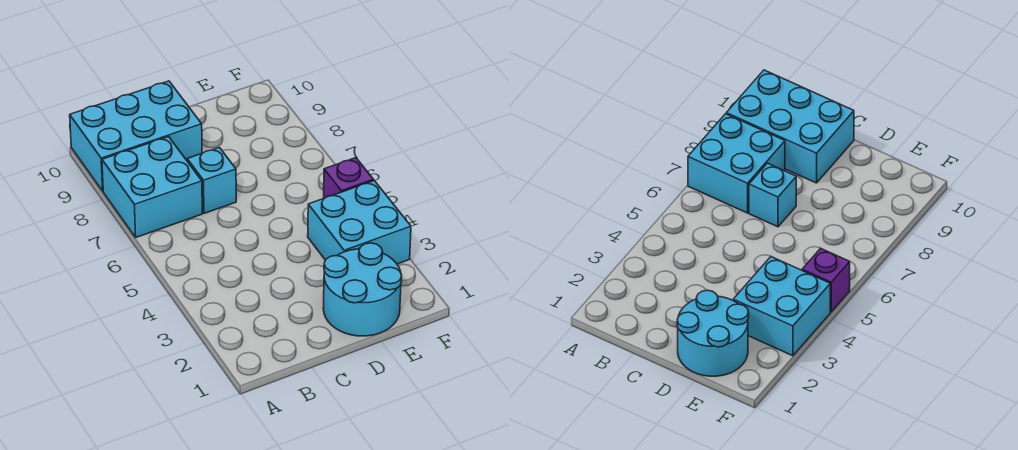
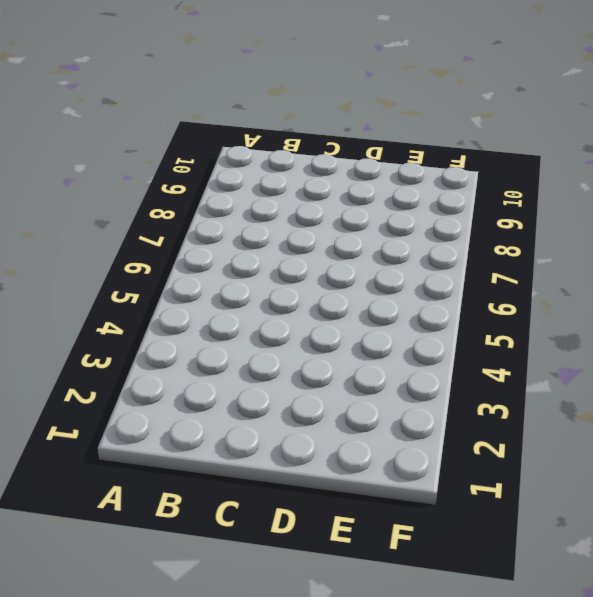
none -> cyan brick A7:B8 level 1
none -> cyan brick A9:C10 level 1

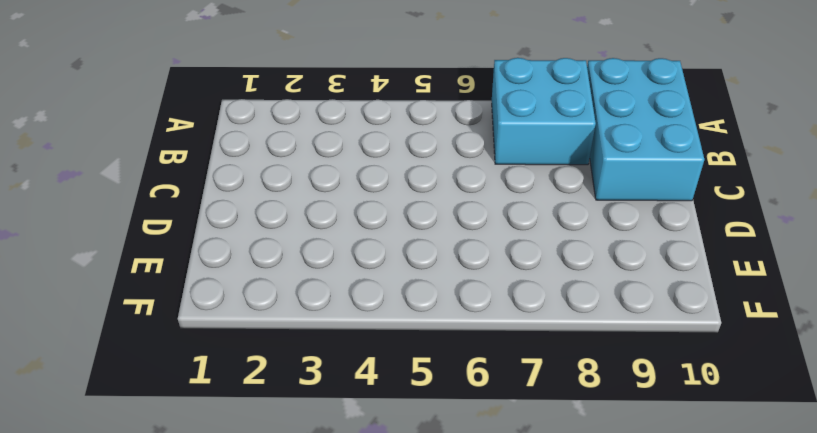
none -> cyan brick C7 level 1
none -> cyan round brick D1:E2 level 1

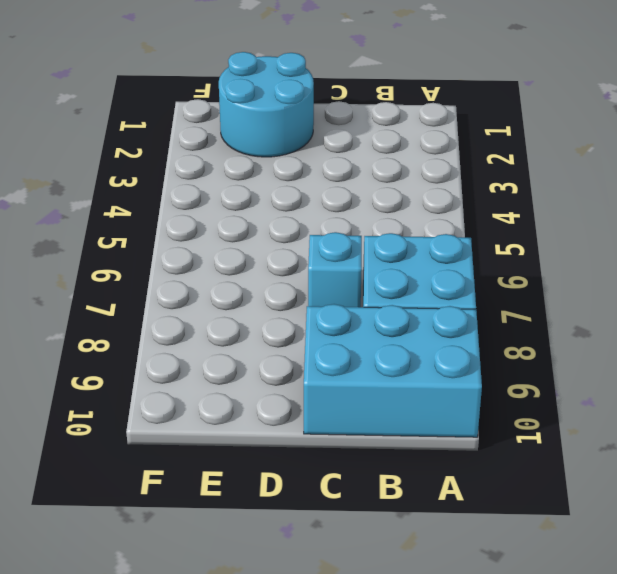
none -> cyan brick E3:F4 level 1
none -> purple brick F5 level 1

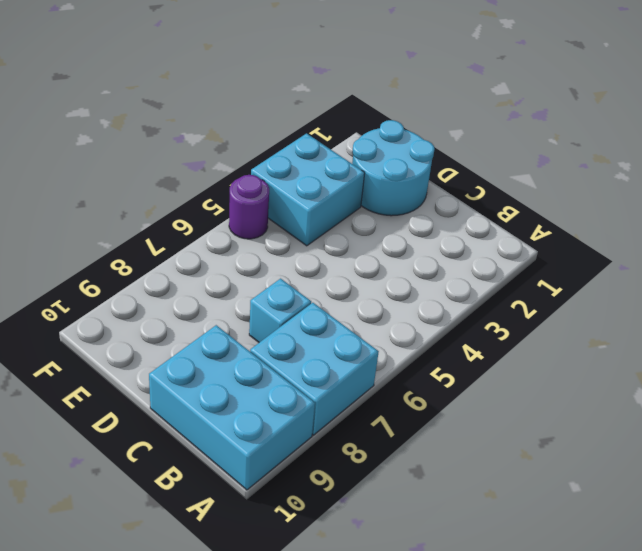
purple round brick F5 level 1 -> purple brick F5 level 1

